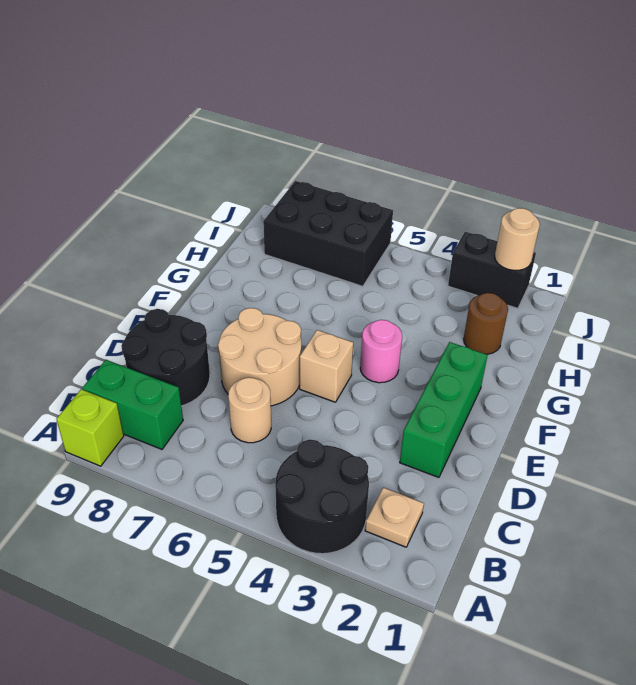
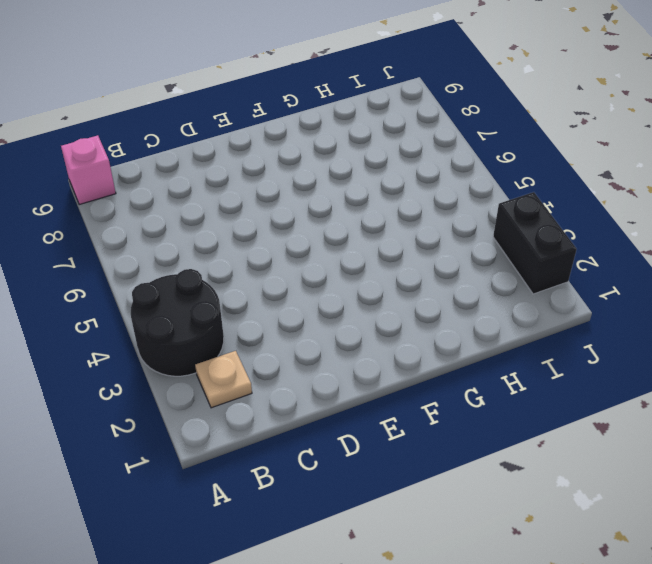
pink brick A9 level 1 -> lime brick A9 level 1
none -> green brick B8:B9 level 1
none -> tan round brick C6 level 1
none -> black round brick C8:D9 level 1

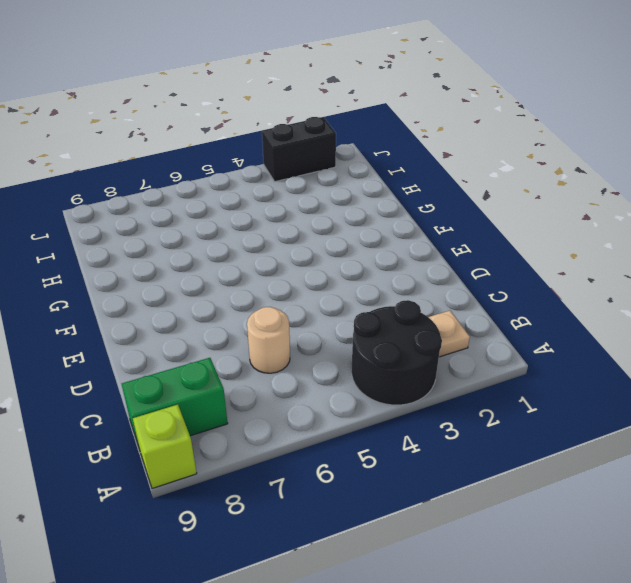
none -> black round brick C8:D9 level 1
none -> green brick D2:F2 level 1
none -> tan round brick D6:E7 level 1

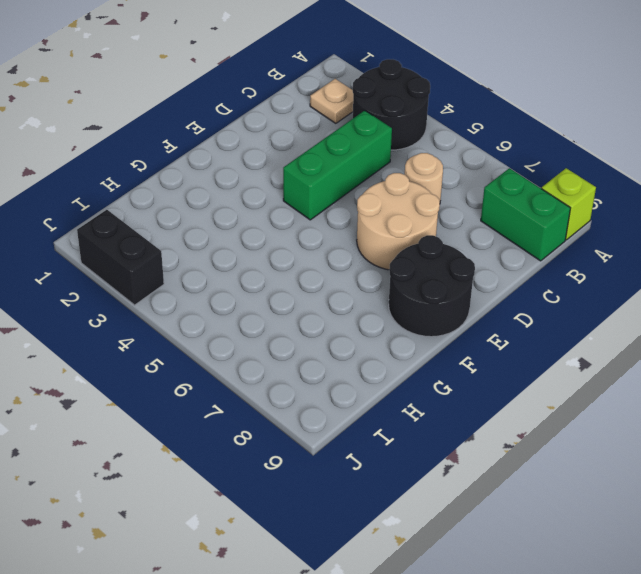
green brick C4:E4 level 1 -> green brick D2:F2 level 1
black round brick E8:F9 level 1 -> black round brick C8:D9 level 1
none -> tan brick E5 level 1
none -> pink round brick F4 level 1
none -> brown round brick H2 level 1

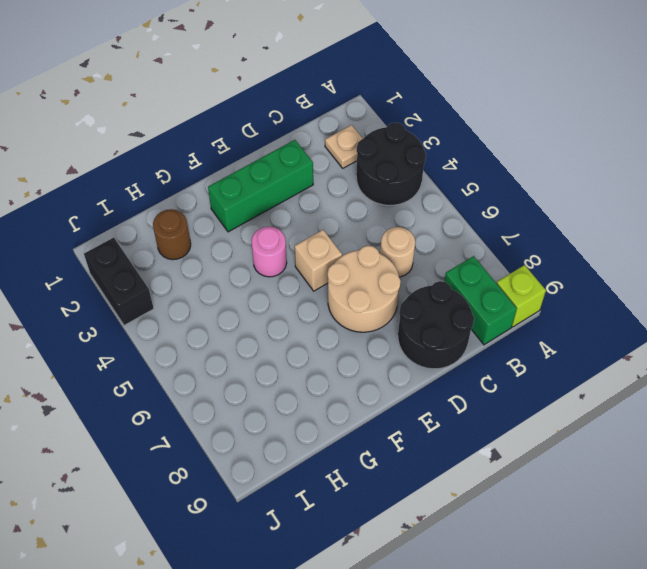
none -> black brick I6:J8 level 1
none -> tan round brick J2 level 2

